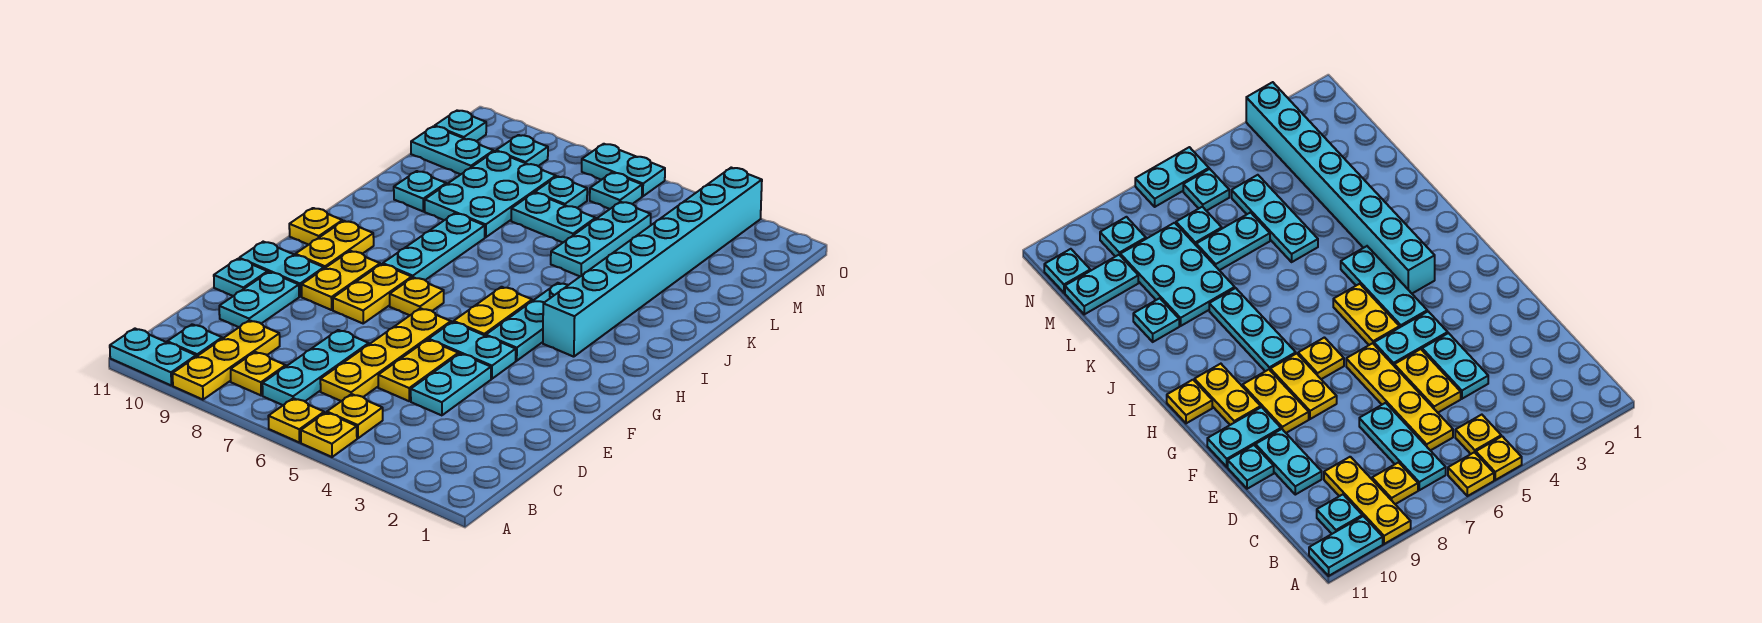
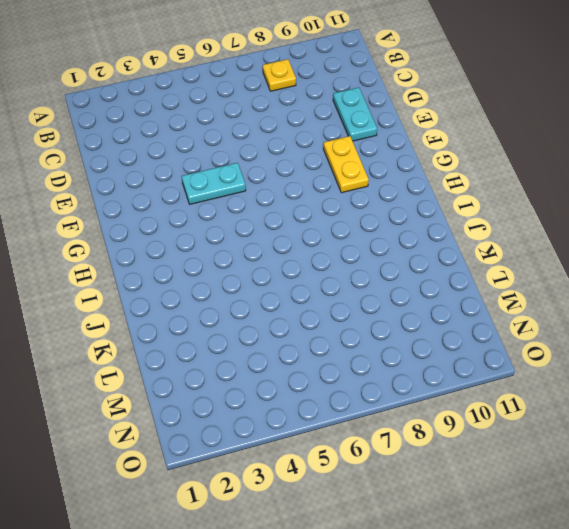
none -> yellow plate A5 level 1
none -> yellow plate A6 level 1
none -> yellow plate A9:C9 level 1
none -> cyan plate A10:A11 level 1

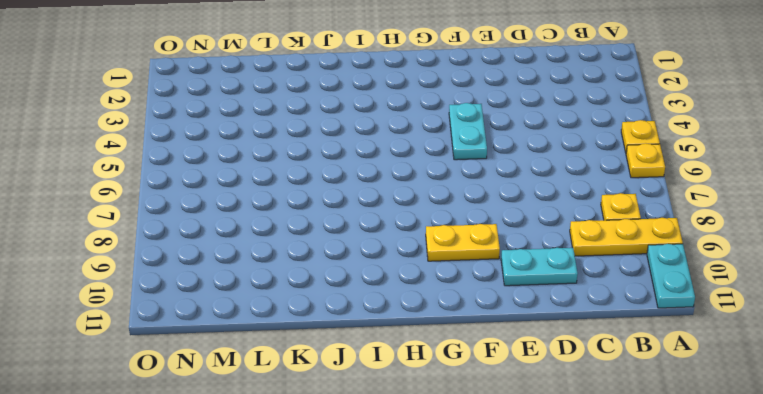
none -> yellow plate B5 level 1
none -> cyan plate B7:D7 level 1
none -> cyan plate B10 level 1
none -> yellow plate C6:F6 level 1

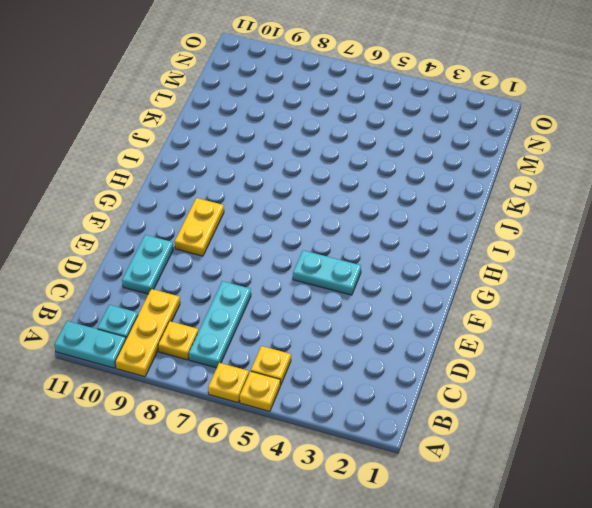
none -> yellow plate C6:F6 level 1
none -> cyan plate D4:E4 level 1
none -> yellow plate D5:E5 level 1
none -> cyan plate E11 level 1

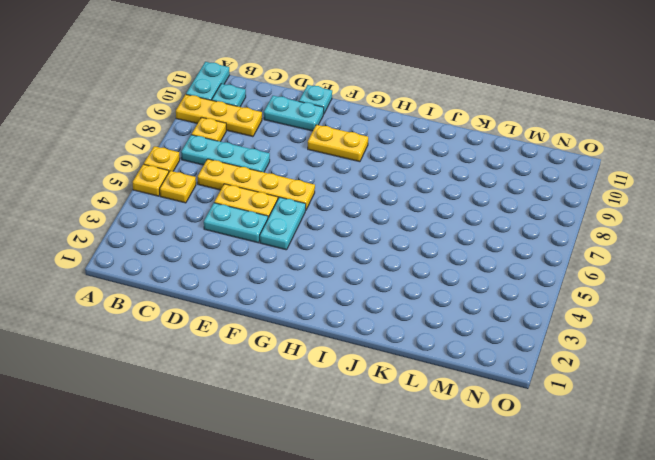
none -> yellow plate F8:G8 level 1
none -> cyan plate F10:F11 level 1
none -> cyan plate G4:I4 level 1
none -> yellow plate G5:H5 level 1

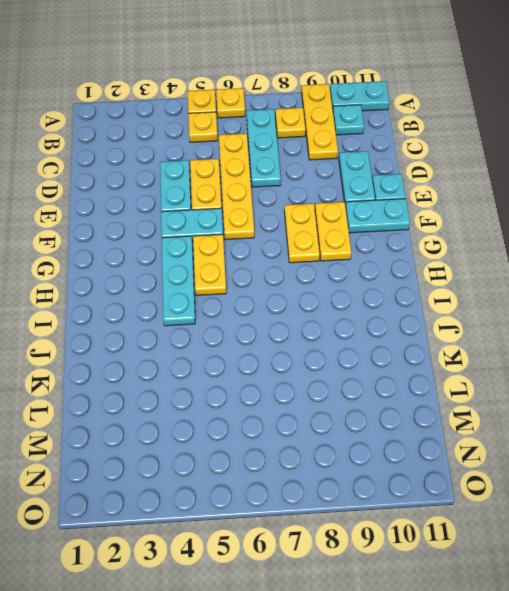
none -> yellow plate G7 level 1
none -> yellow plate G10:H10 level 1
none -> cyan brick H3:O3 level 1
none -> cyan plate H8:J8 level 1

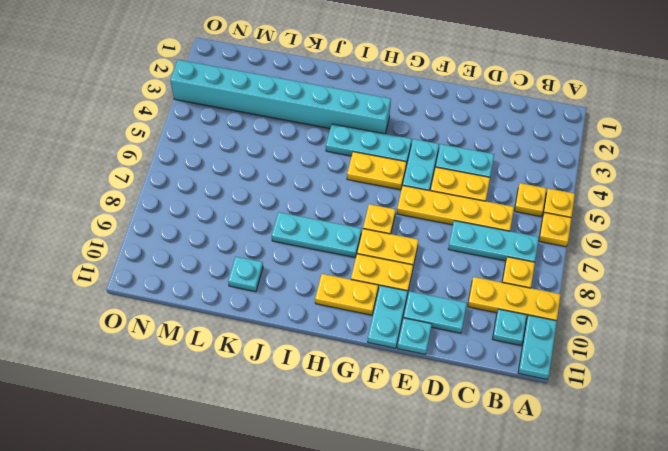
none -> yellow plate H11 level 1
none -> cyan plate K5:M5 level 1
none -> cyan plate K8:M9 level 1
none -> cyan plate L6:L7 level 1

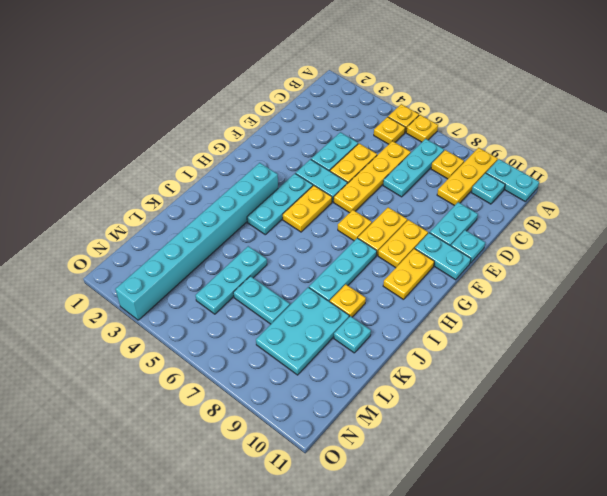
yellow plate J9 level 1 -> yellow plate H11 level 1
none -> cyan plate M7 level 1
none -> cyan plate M10:M11 level 1
none -> cyan plate N6 level 1
none -> cyan plate N9 level 1

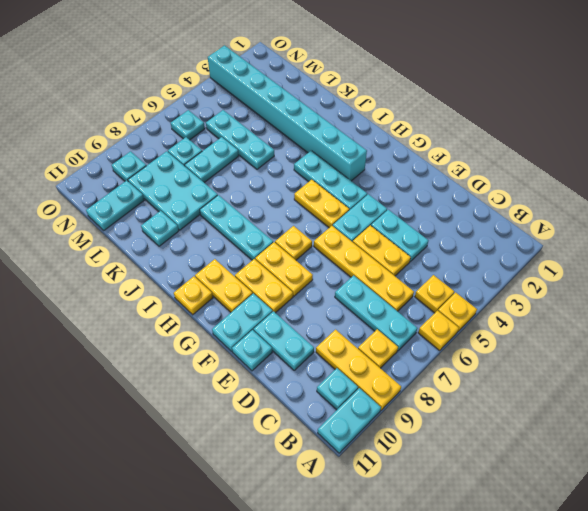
none -> cyan plate N11 level 1
none -> cyan plate O6:O7 level 1

